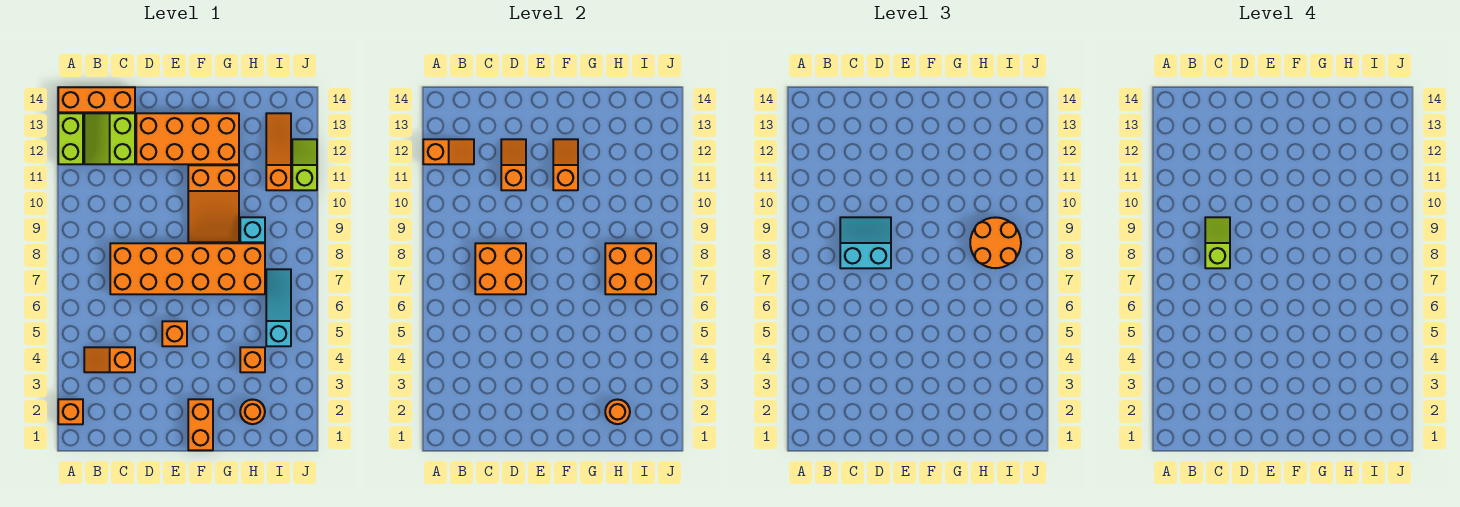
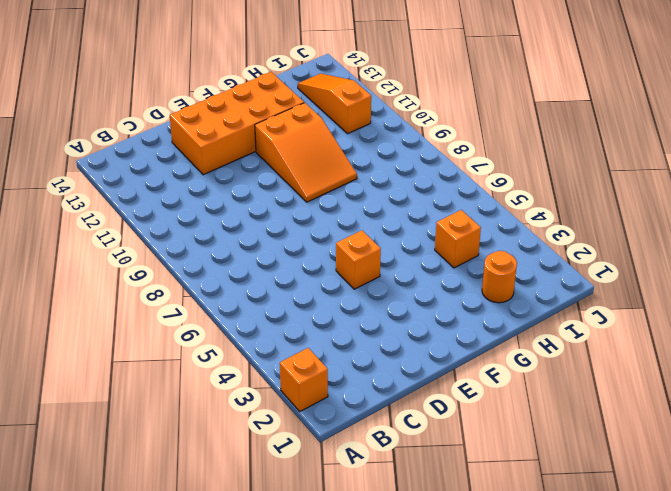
none -> lime brick A12:A13 level 1
none -> orange brick A14:C14 level 1
none -> orange slope B4:C4 level 1 top C

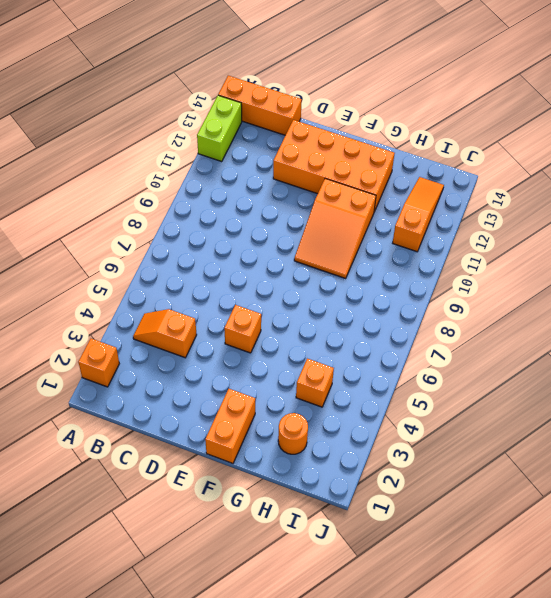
none -> lime slope B12:C13 level 1 top C
none -> orange brick C7:H8 level 1
none -> cyan brick H9 level 1

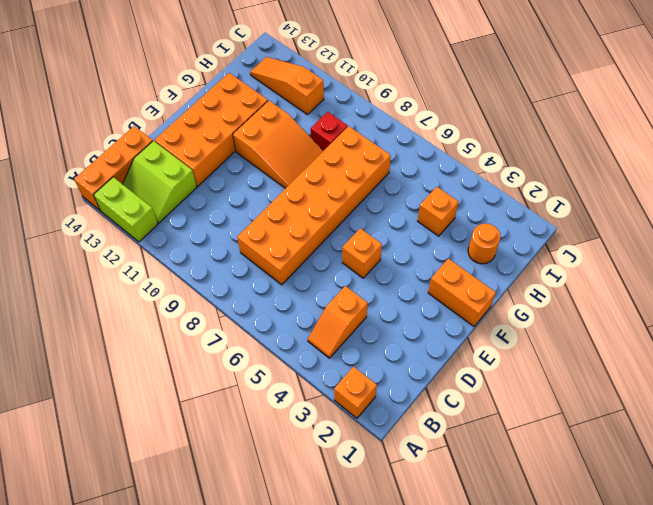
red brick H9 level 1 -> cyan brick H9 level 1
none -> cyan slope I5:I7 level 1 top 5
none -> lime slope J11:J12 level 1 top 11
none -> orange slope A12:B12 level 2 top A

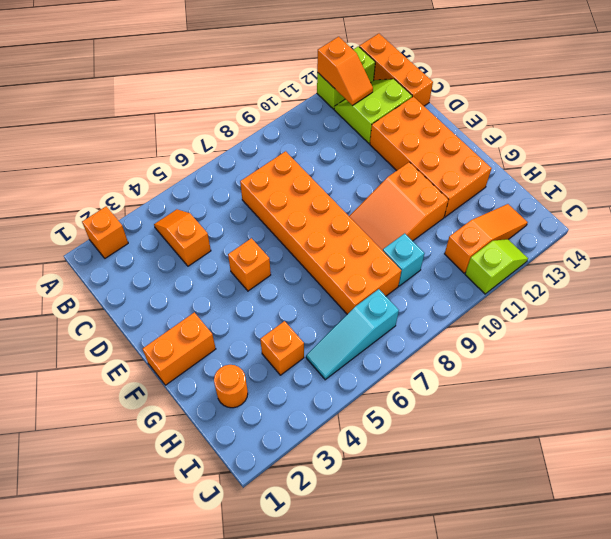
cyan slope I5:I7 level 1 top 7 -> cyan slope I5:I7 level 1 top 5
none -> orange brick C7:D8 level 2
none -> orange slope D11:D12 level 2 top 11
none -> orange slope F11:F12 level 2 top 11

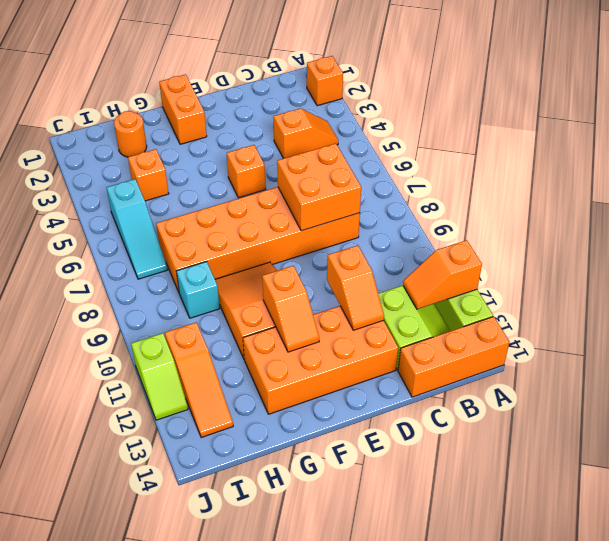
none -> orange round brick H2 level 2
none -> orange brick H7:I8 level 2
none -> cyan slope C8:D9 level 3 top 8

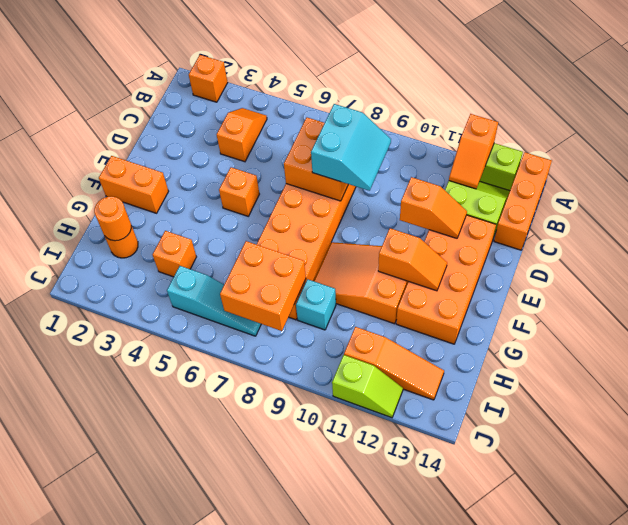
none -> orange round brick H8:I9 level 3
none -> lime slope C8:C9 level 4 top 8

